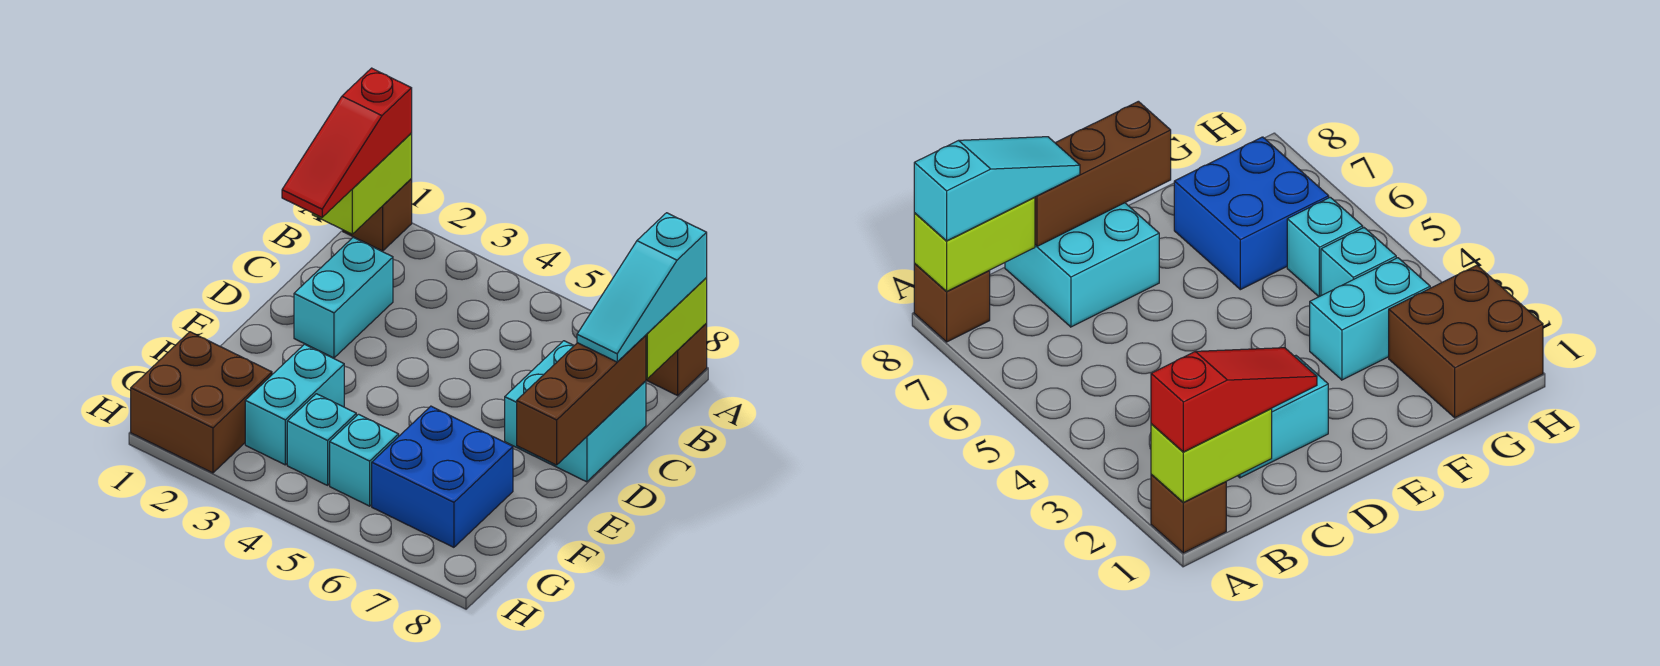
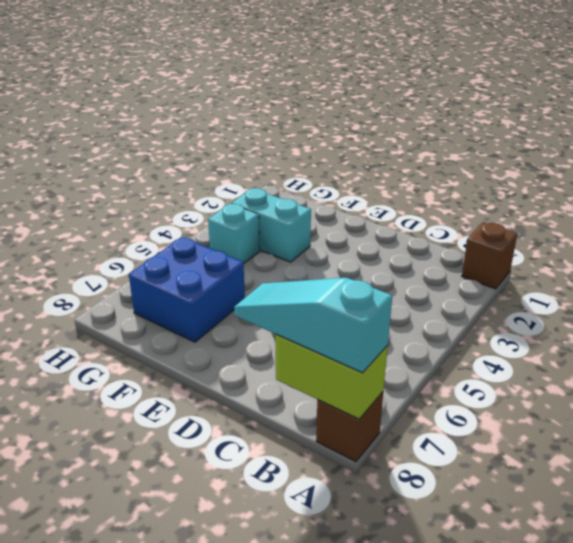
none -> cyan brick C2:D2 level 1
none -> cyan brick C7:D8 level 1
none -> brown brick G1:H2 level 1

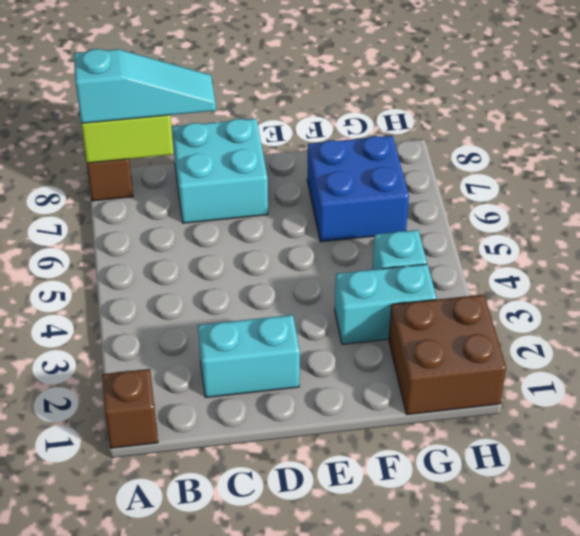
none -> cyan brick G5 level 1
none -> lime brick A1:B1 level 2
none -> brown brick C8:E8 level 2

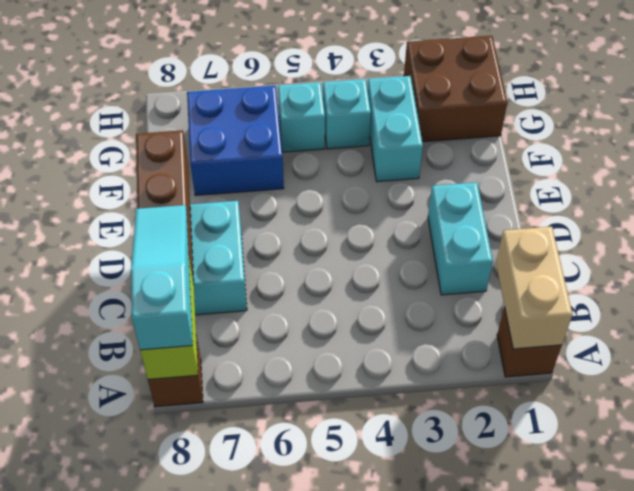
tan brick A1:B1 level 2 -> lime brick A1:B1 level 2
none -> red slope A1:C1 level 3 top A

